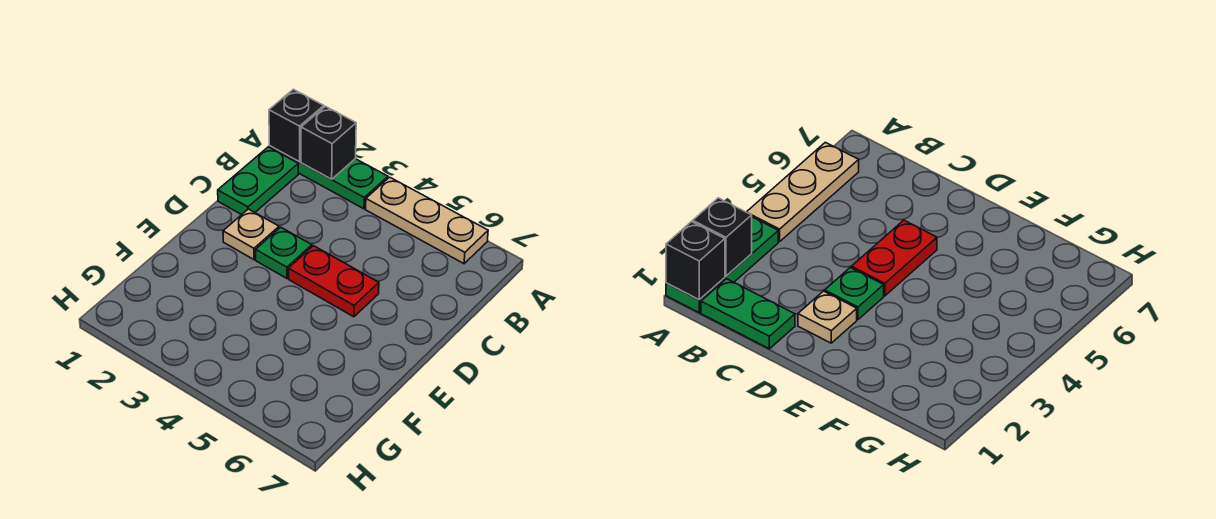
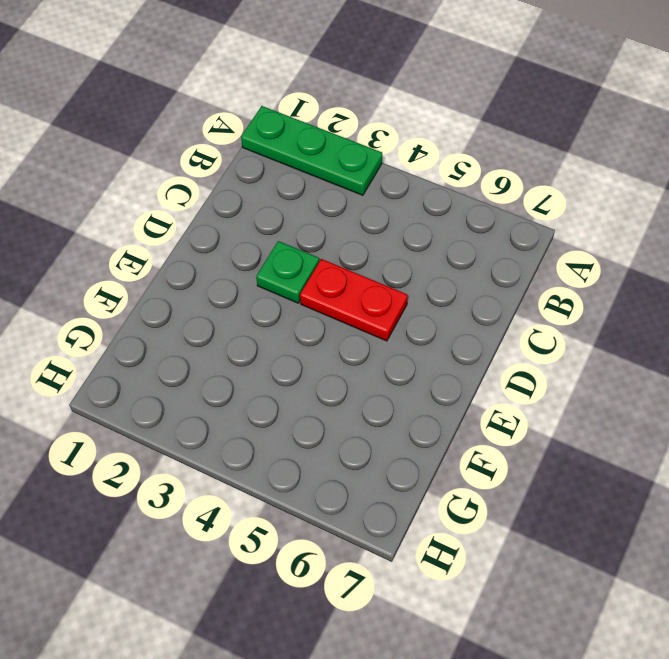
none -> tan plate A4:A6 level 1
none -> green plate B1:C1 level 1

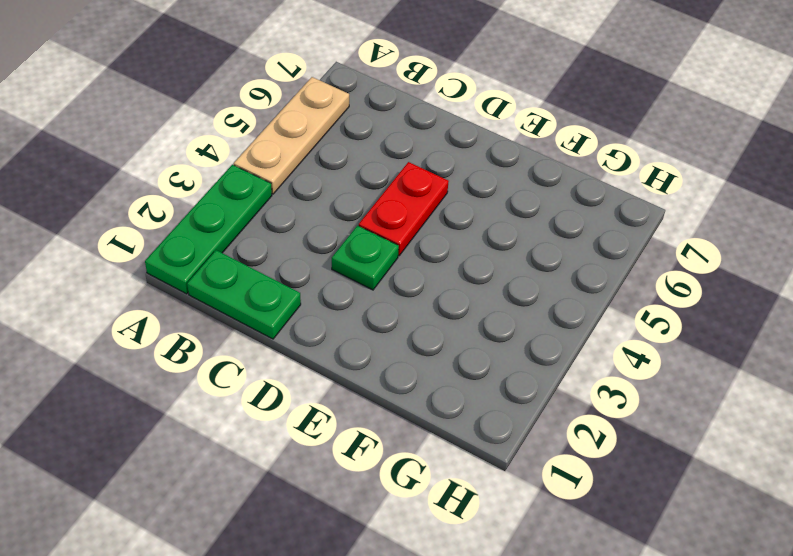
none -> tan plate D2 level 1
none -> black brick A1 level 2

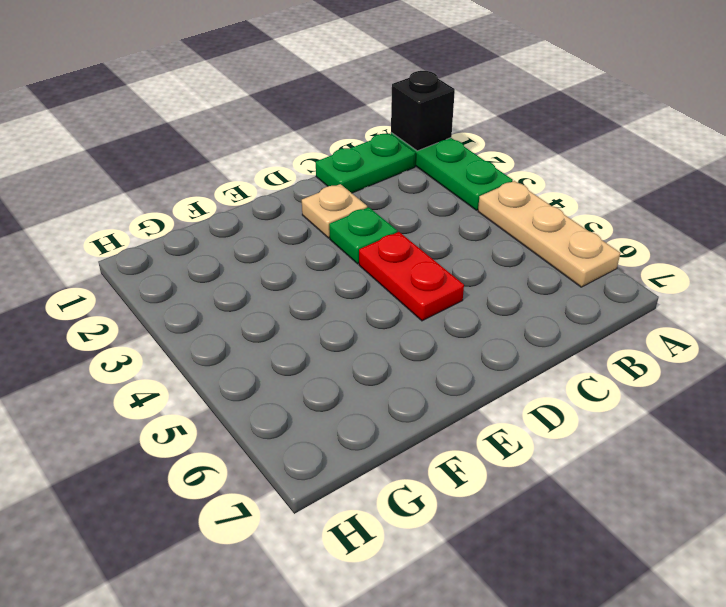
none -> black brick A2 level 2

